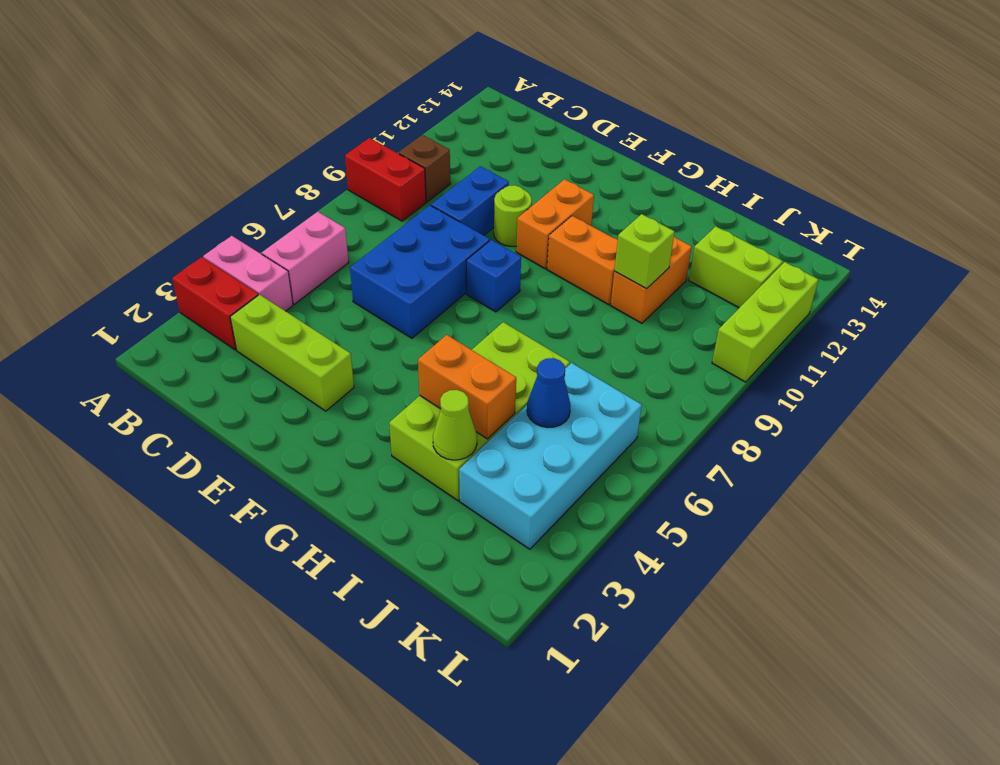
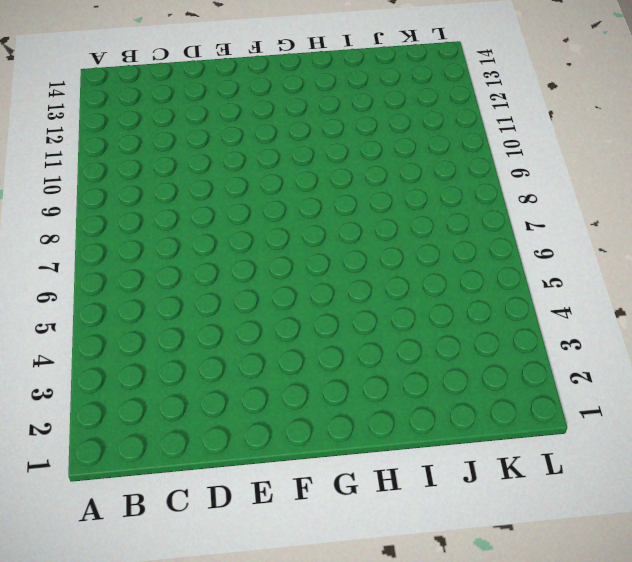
none -> red brick A3:B3 level 1
none -> pink brick A4:B4 level 1
none -> red brick A9:B9 level 1

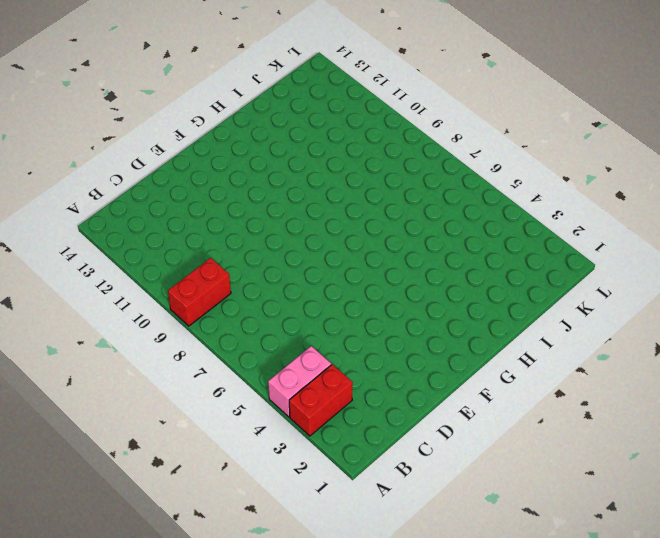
none -> pink brick B5:B6 level 1
none -> brown brick B10 level 1
none -> lime brick C3:E3 level 1

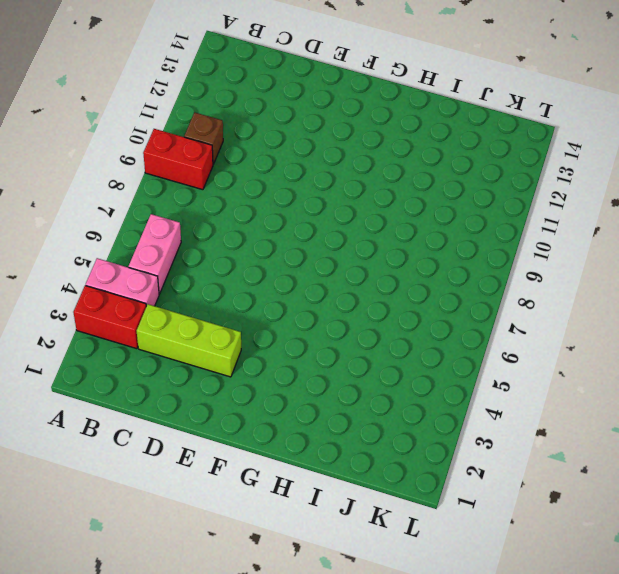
none -> blue brick D6:E8 level 1
none -> blue brick D9:D10 level 1
none -> lime round brick E10 level 1

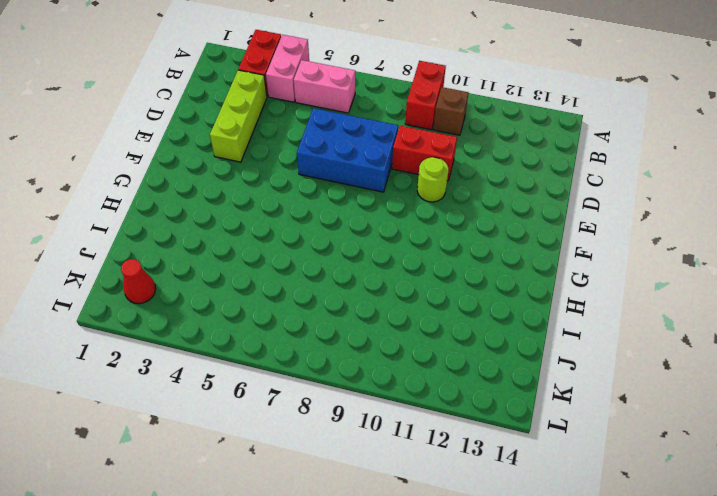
red brick D9:D10 level 1 -> blue brick D9:D10 level 1
red cone K2 level 1 -> none
none -> blue brick F8 level 1
none -> orange brick F10:F11 level 1
none -> orange brick G10:H10 level 1

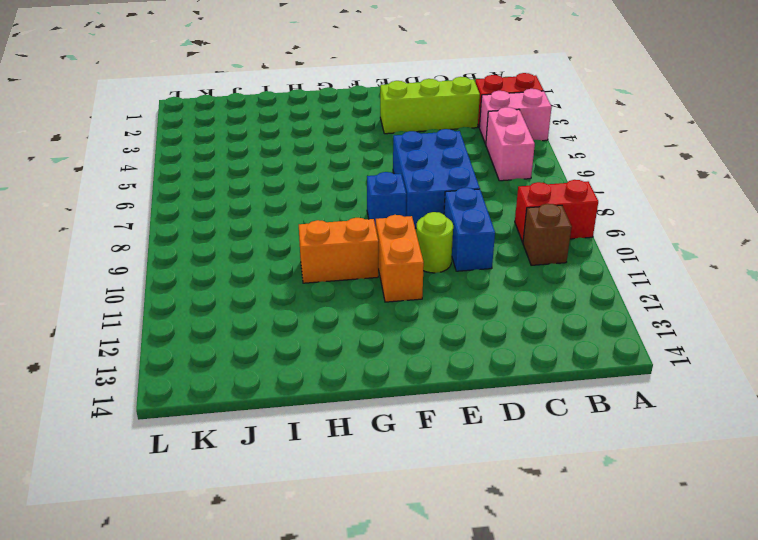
none -> lime brick H3:I6 level 1
none -> orange brick I10:I11 level 1
none -> cyan brick J3:K6 level 1

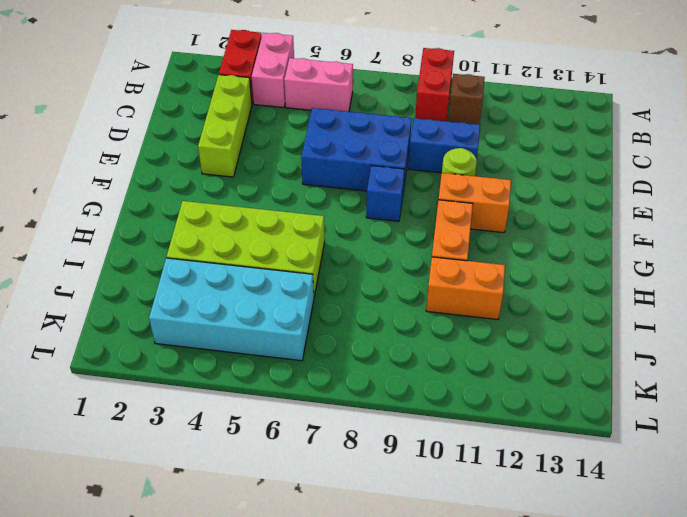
none -> lime brick J12:K12 level 1
none -> lime brick L10:L12 level 1
none -> orange brick H4:I4 level 2

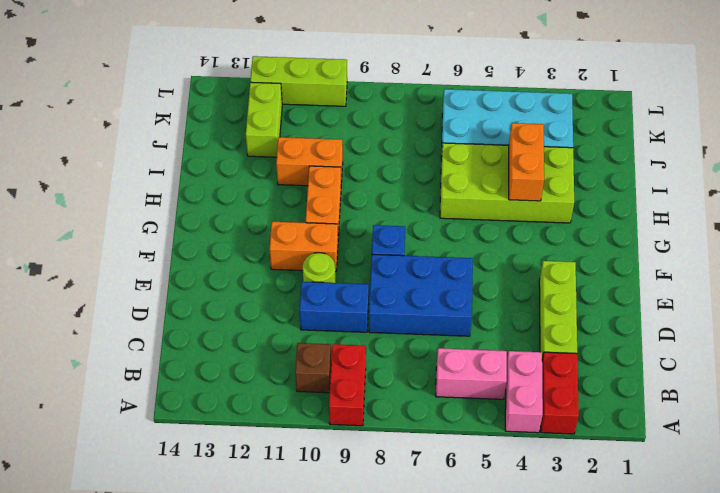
none -> lime cone I3 level 2
none -> lime brick I10 level 2
none -> blue cone J5 level 2

